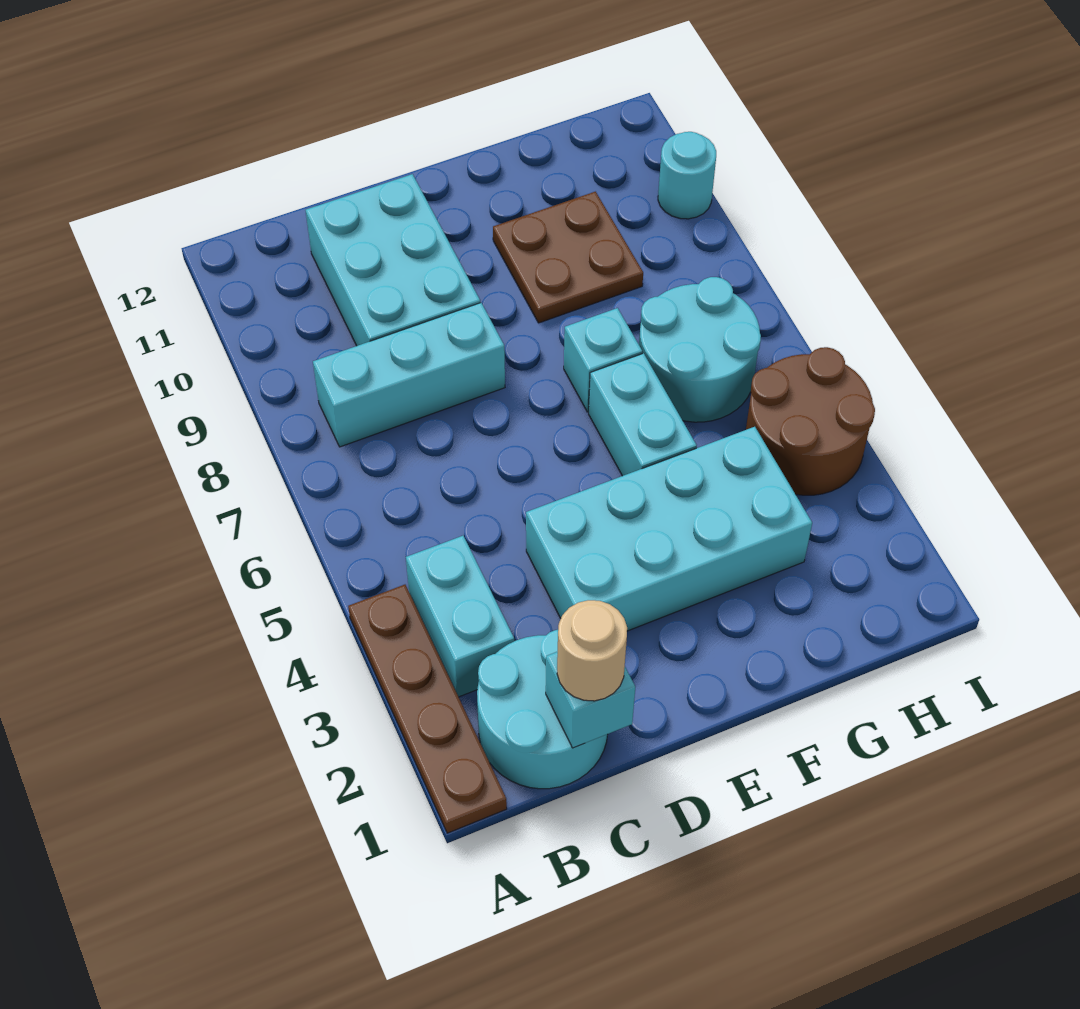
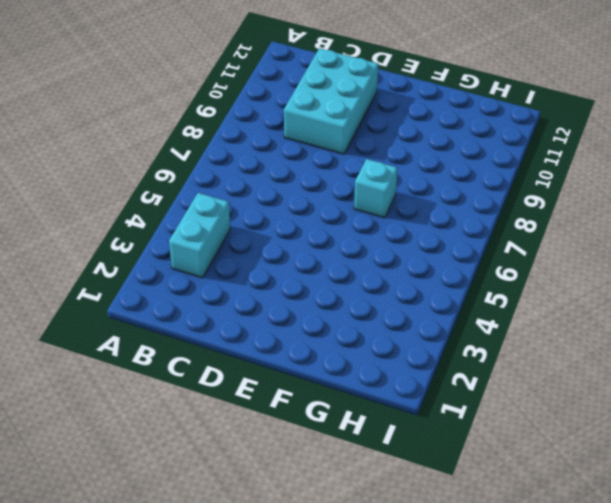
none -> brown plate A1:A4 level 1
none -> cyan round brick B1:C2 level 1
none -> cyan brick B8:D8 level 1

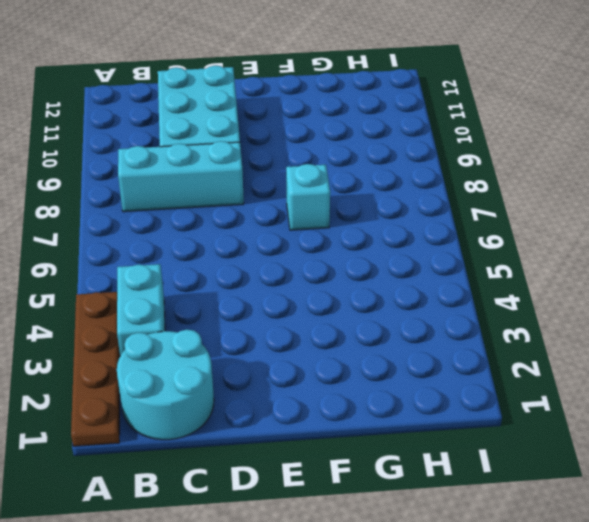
none -> cyan brick D3:G4 level 1
none -> cyan brick F5:F6 level 1
none -> brown plate F9:G10 level 1

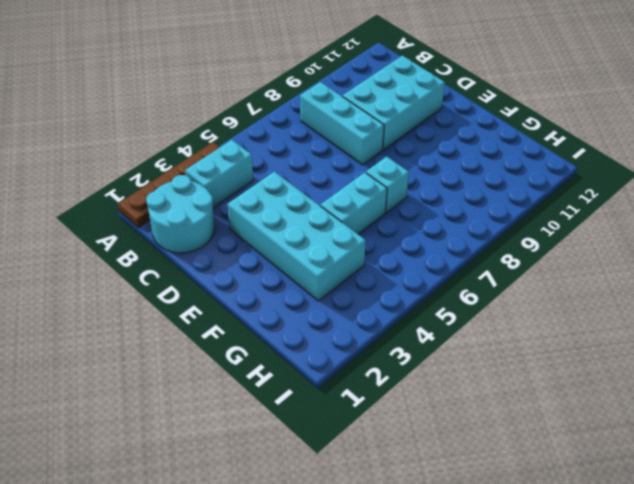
none -> brown plate F9:G10 level 1
none -> cyan round brick G6:H7 level 1
none -> brown round brick H4:I5 level 1

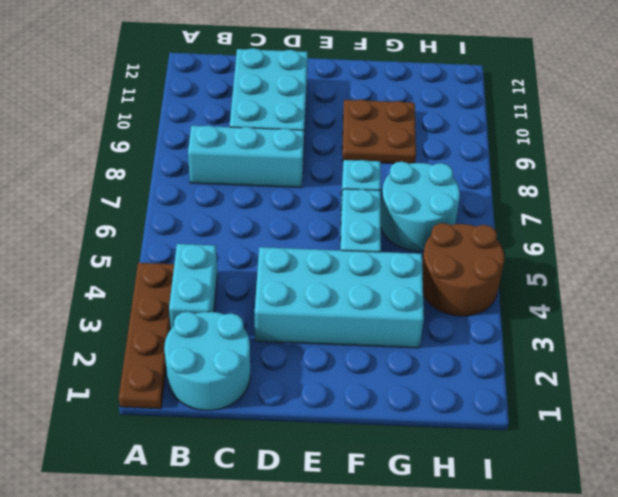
none -> cyan round brick I10 level 1
none -> cyan brick C1 level 2
none -> tan round brick C1 level 3

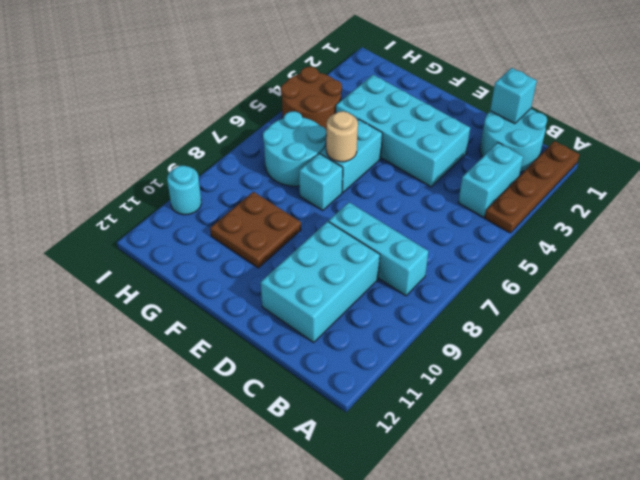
tan round brick F6 level 2 -> tan round brick C1 level 3

